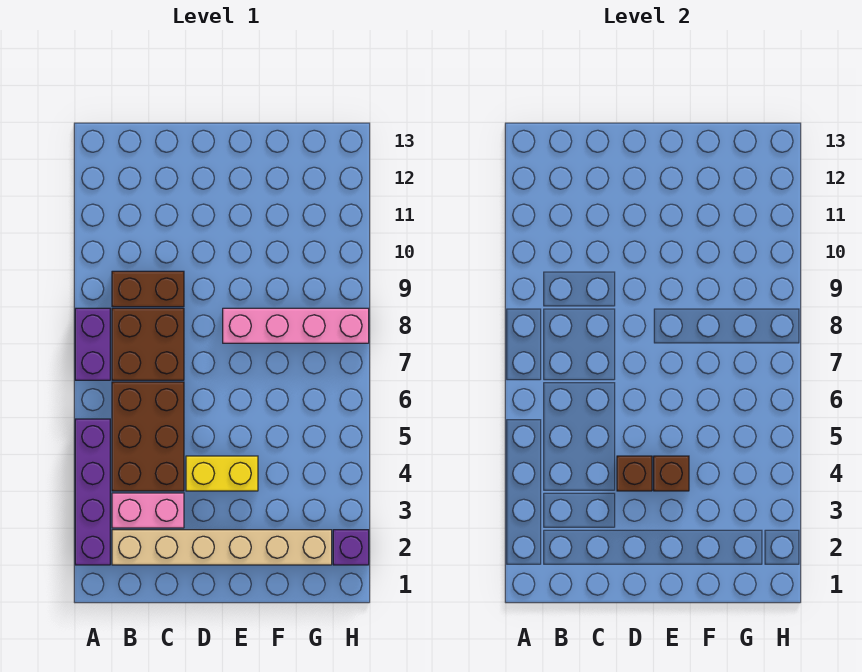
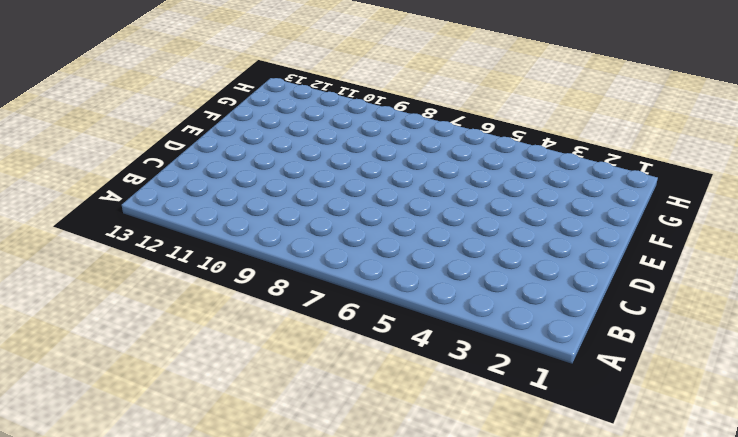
none -> purple brick A2:A5 level 1
none -> purple brick A7:A8 level 1
none -> tan brick B2:G2 level 1

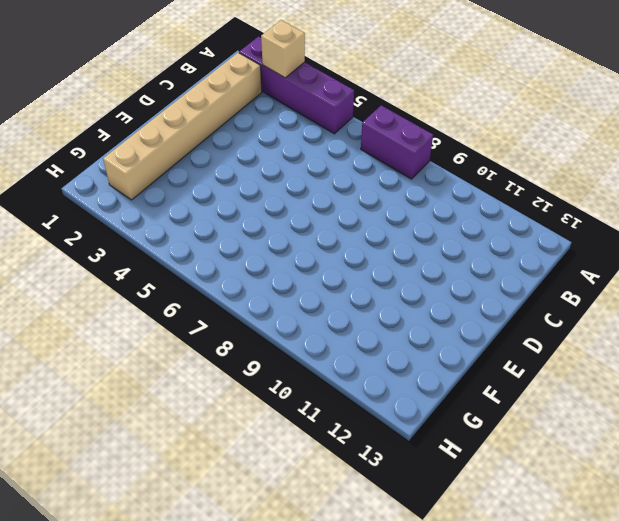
tan brick A3 level 2 -> none
none -> pink brick B3:C3 level 1
none -> brown brick B4:C6 level 1
none -> brown brick B7:C8 level 1

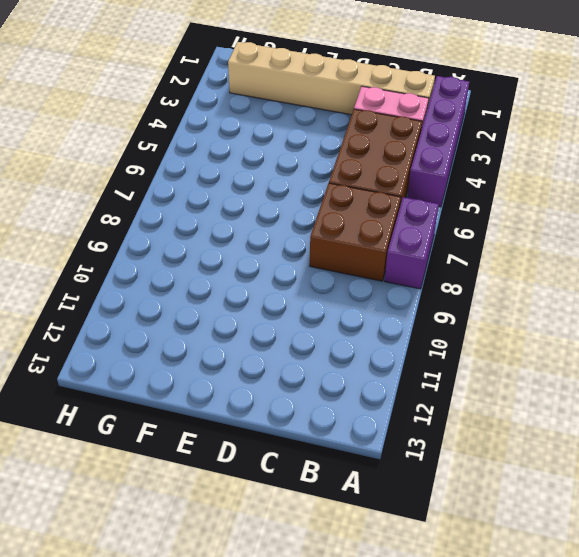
none -> brown brick B9:C9 level 1
none -> yellow brick D4:E4 level 1
none -> pink brick E8:H8 level 1

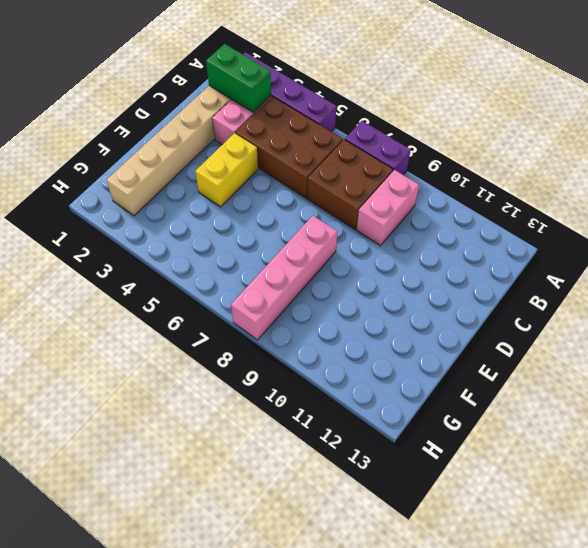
green brick B2:B3 level 2 -> none
pink brick B9:C9 level 1 -> brown brick B9:C9 level 1
none -> purple brick H2 level 1
none -> brown brick D4 level 2
none -> brown brick E4 level 2

